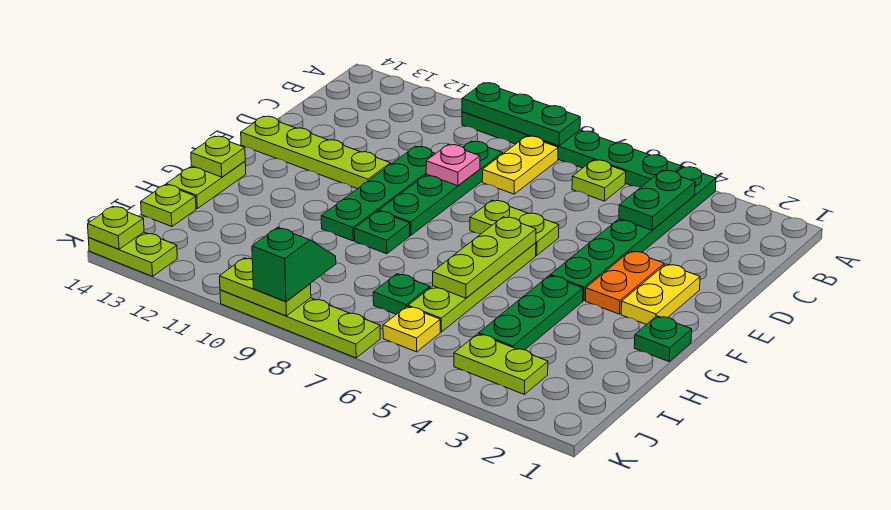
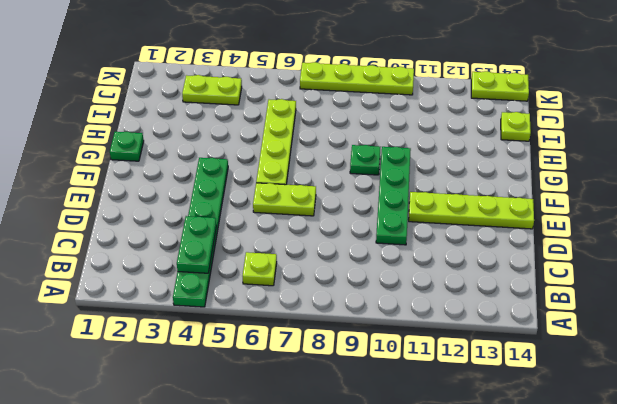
none -> green plate A5:A10 level 1
none -> yellow plate B8:C8 level 1
none -> green plate C9:F9 level 1

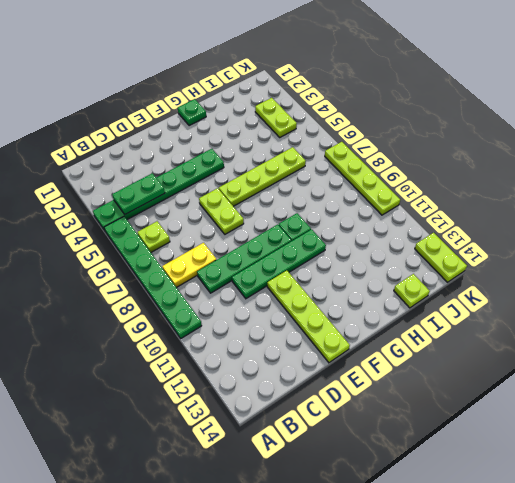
none -> yellow plate E2:F2 level 1
none -> orange plate E3:F3 level 1
none -> green plate G4:I4 level 1

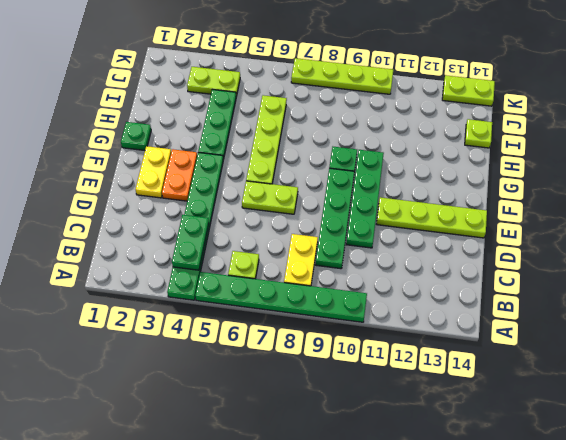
none -> lime plate G14:H14 level 1
none -> green plate I7 level 1
none -> yellow plate J6 level 1

